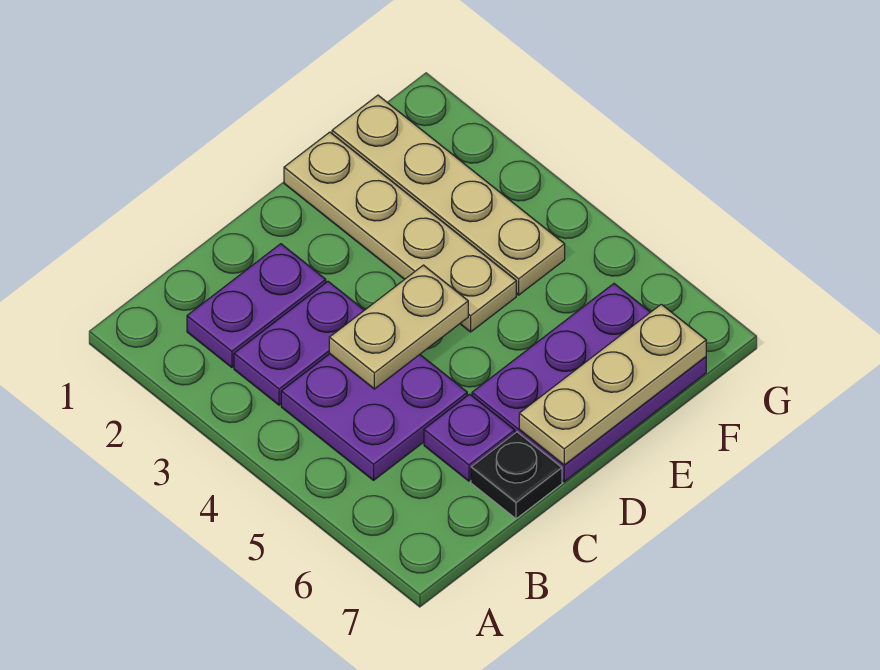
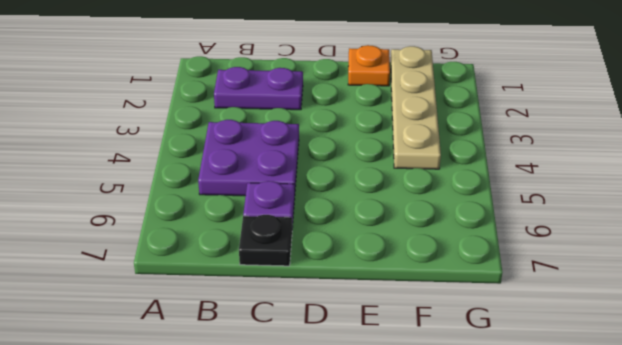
orange plate E1 level 1 -> tan plate E1:E4 level 1
none -> purple plate B3:C3 level 1
none -> purple plate D6:F7 level 1

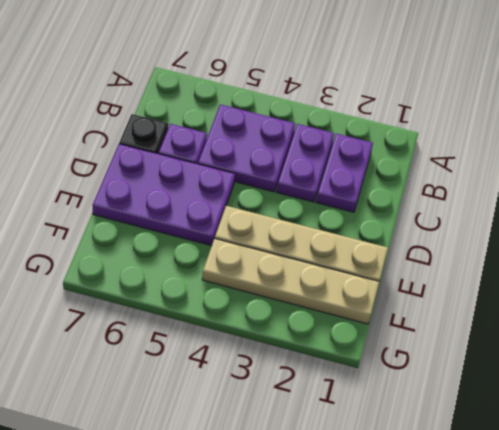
purple plate D5:E7 level 1 -> purple plate D6:F7 level 1
none -> tan plate C4:D4 level 2
none -> tan plate D7:F7 level 2

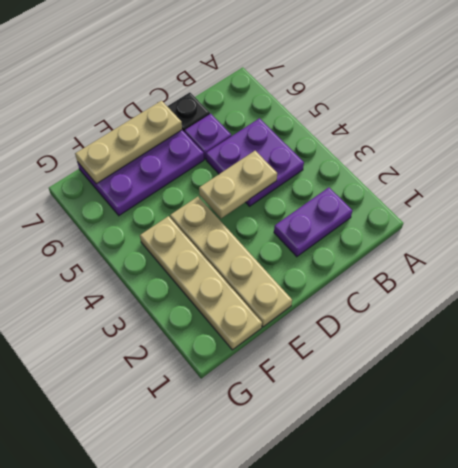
none -> purple plate B3:C3 level 1

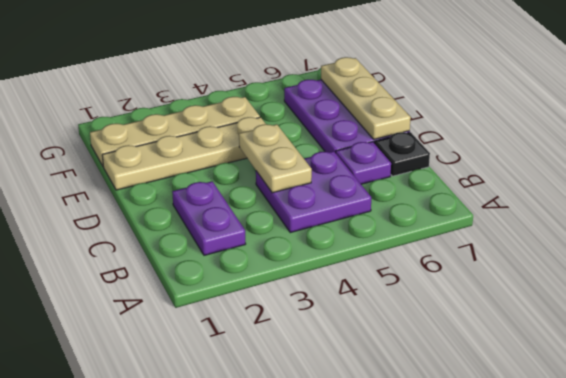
none -> purple plate B3:C3 level 1

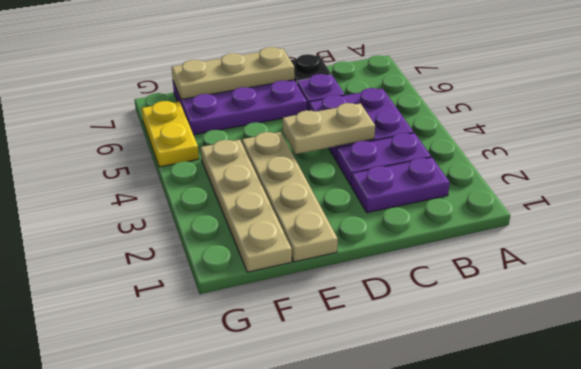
yellow plate G5:G6 level 1 -> none

